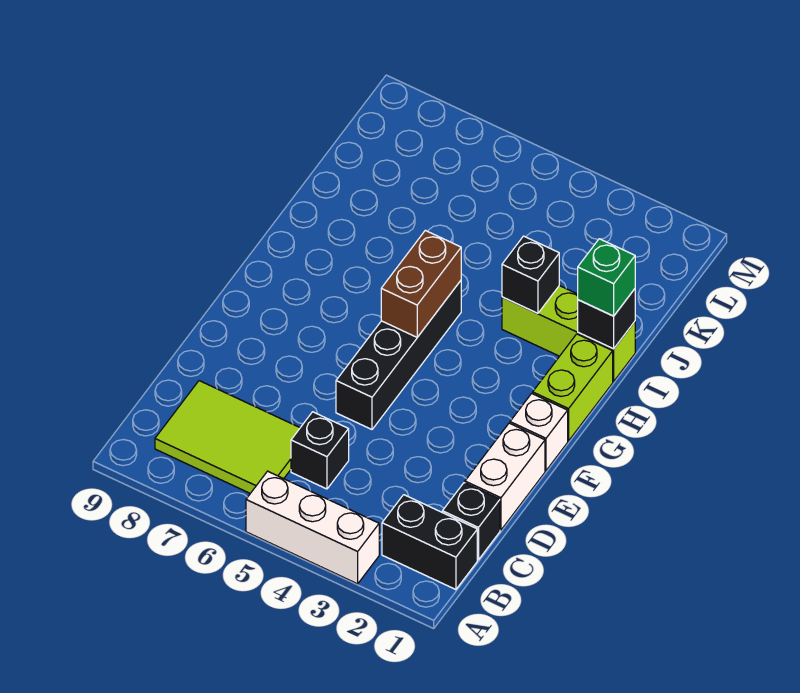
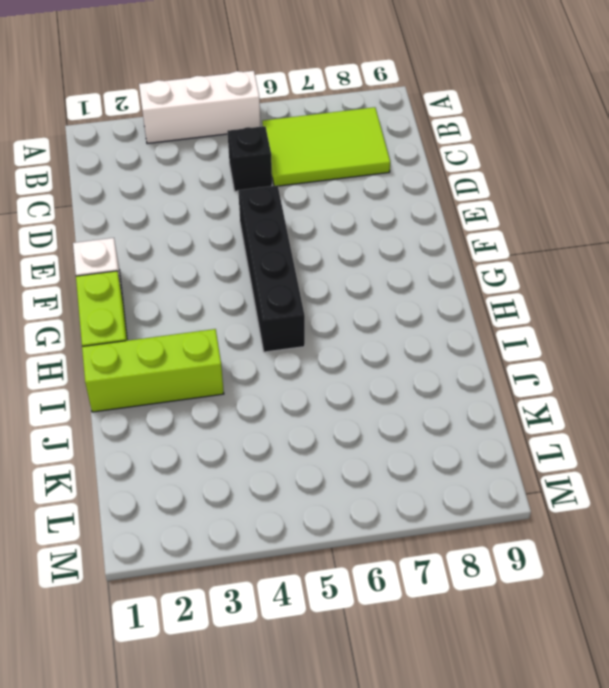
none -> black brick B1:B2 level 1
none -> black brick C1 level 1
none -> white brick D1:E1 level 1

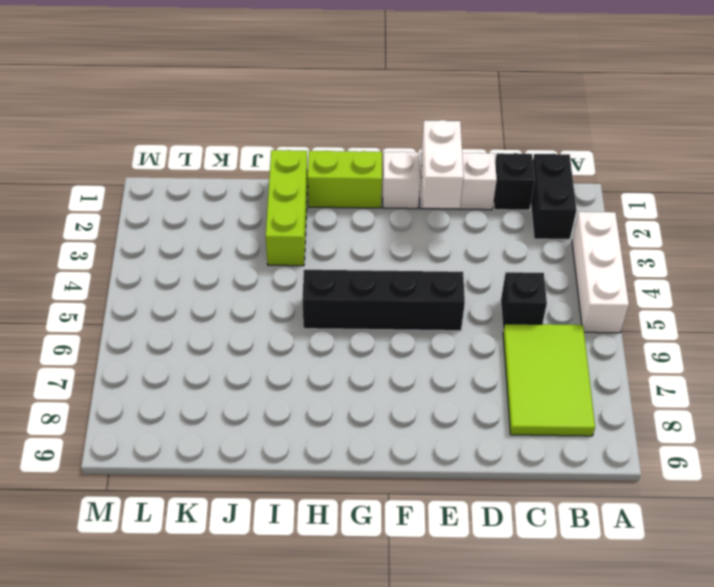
white brick E1:E2 level 2 -> none
none -> brown brick G5:H5 level 2
none -> black brick I1 level 2
none -> black brick I3 level 2

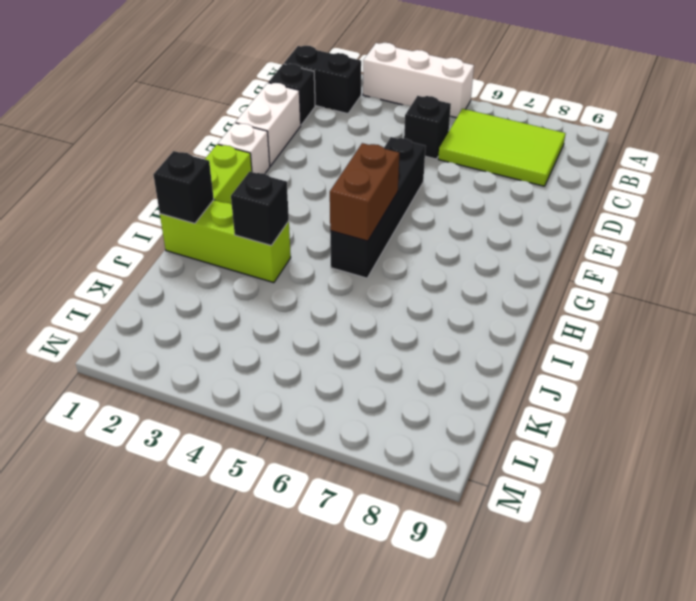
none -> green brick I1 level 3

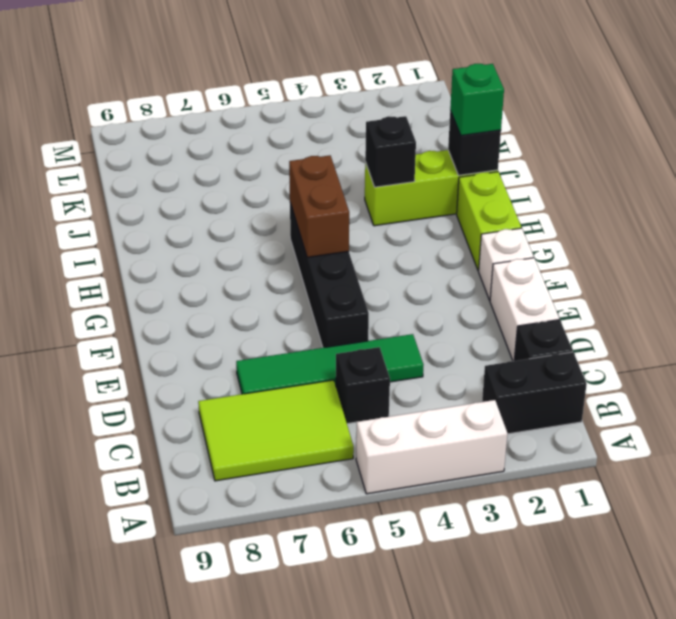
green tile D4:D7 level 1 -> none

